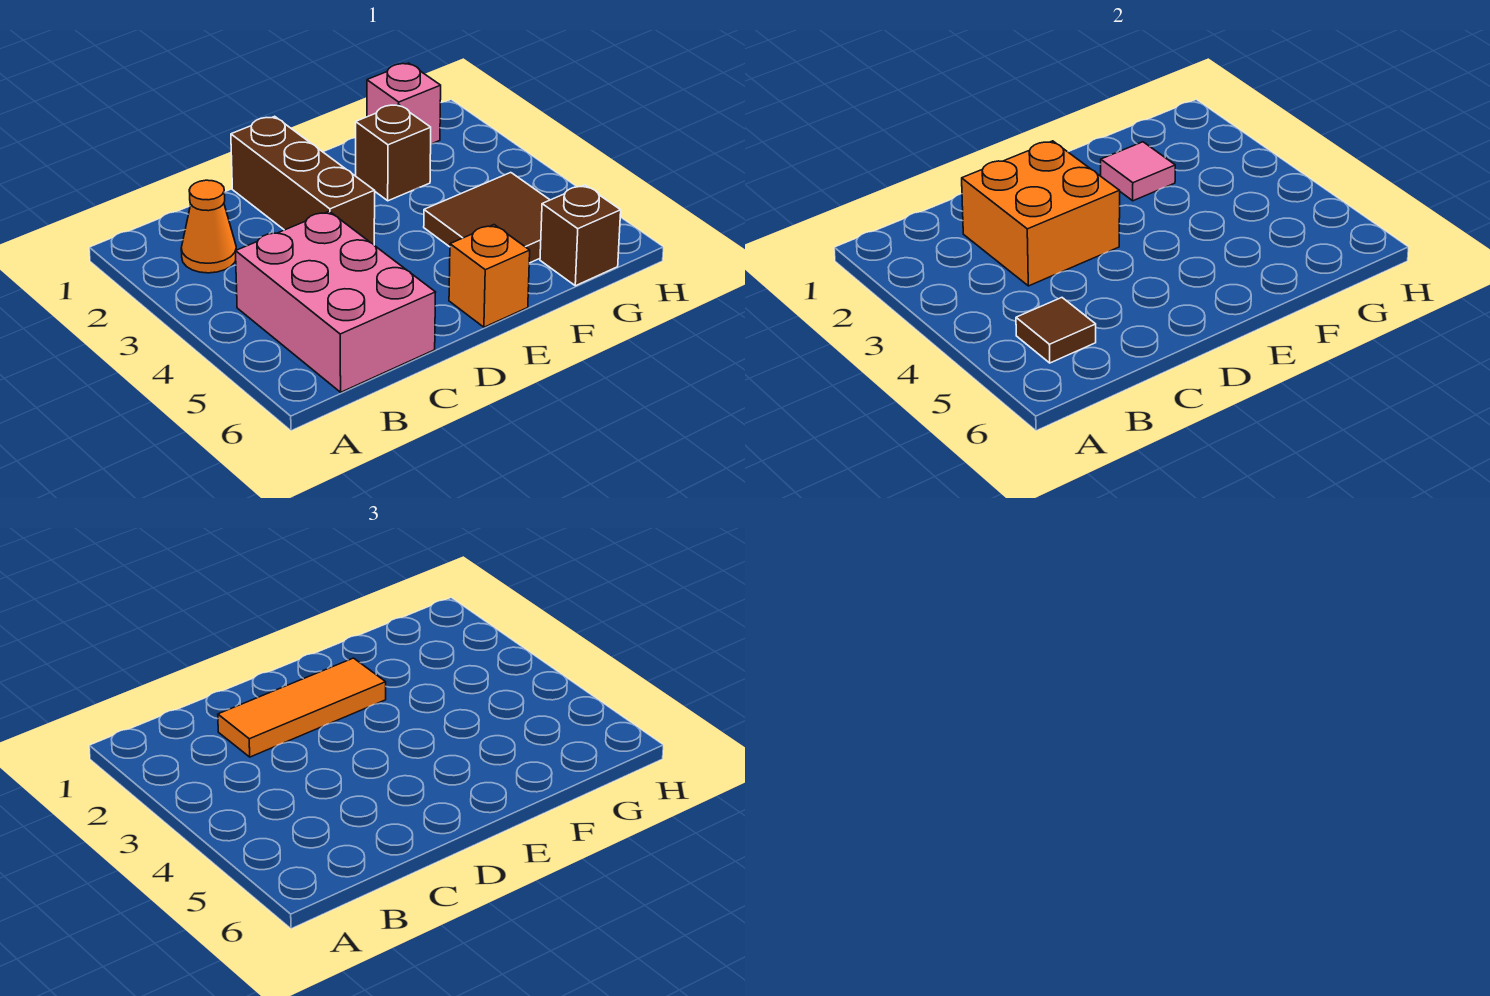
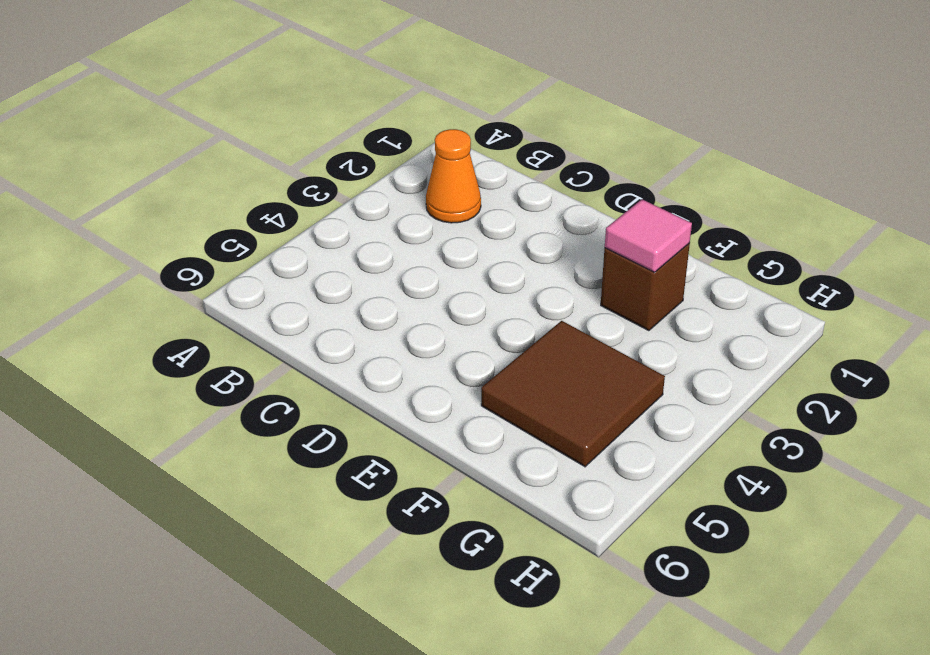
none -> pink brick B4:C6 level 1
none -> brown brick D1:D3 level 1
none -> orange brick E6 level 1

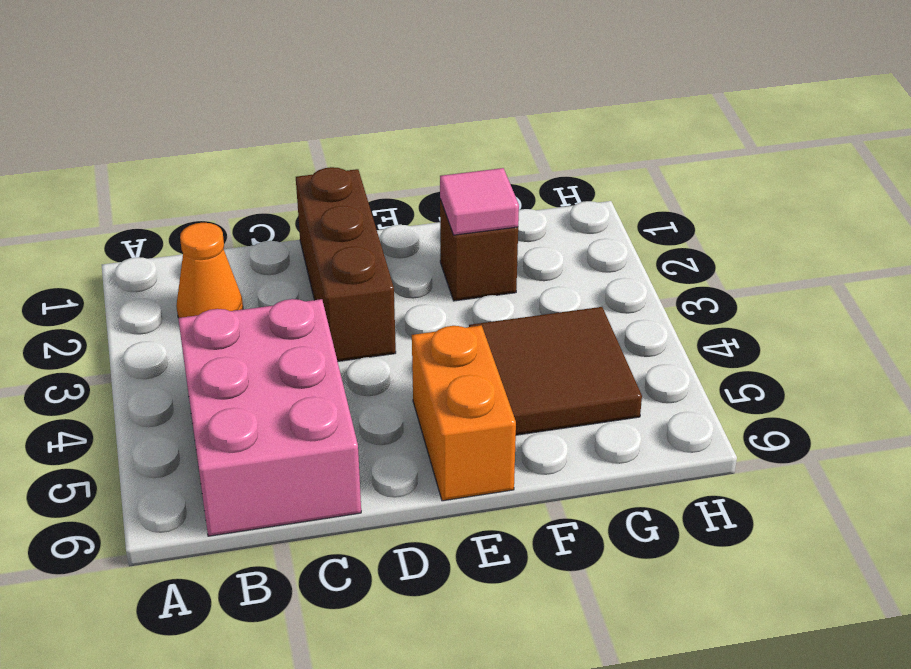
orange brick E5:E6 level 1 -> orange brick E6 level 1
none -> pink brick G1 level 1
none -> brown brick G6 level 1
none -> brown tile B5 level 2

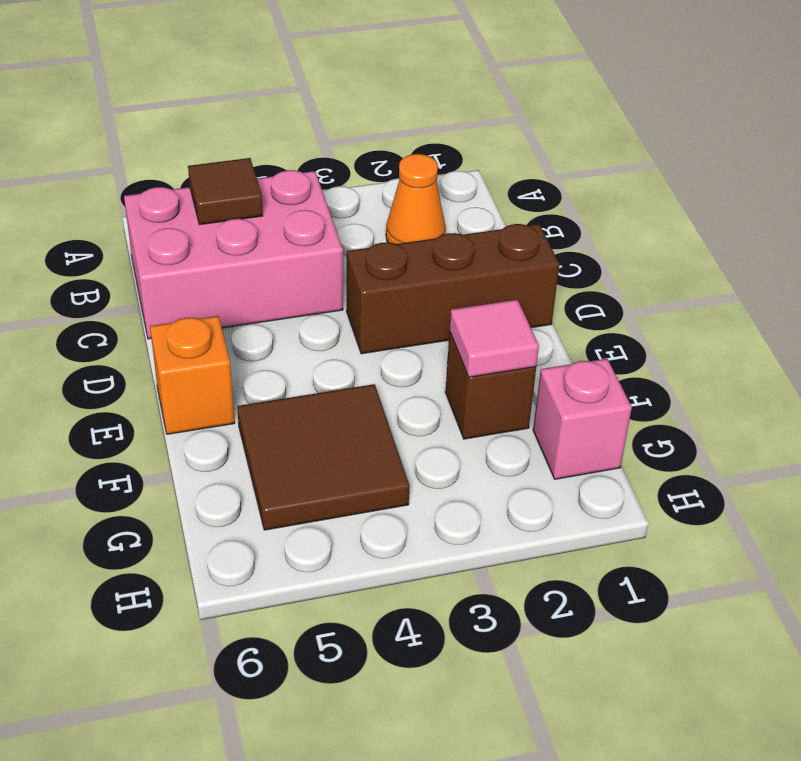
none -> brown brick G6 level 1
none -> orange brick C2:D3 level 2
none -> orange tile C2:E2 level 3

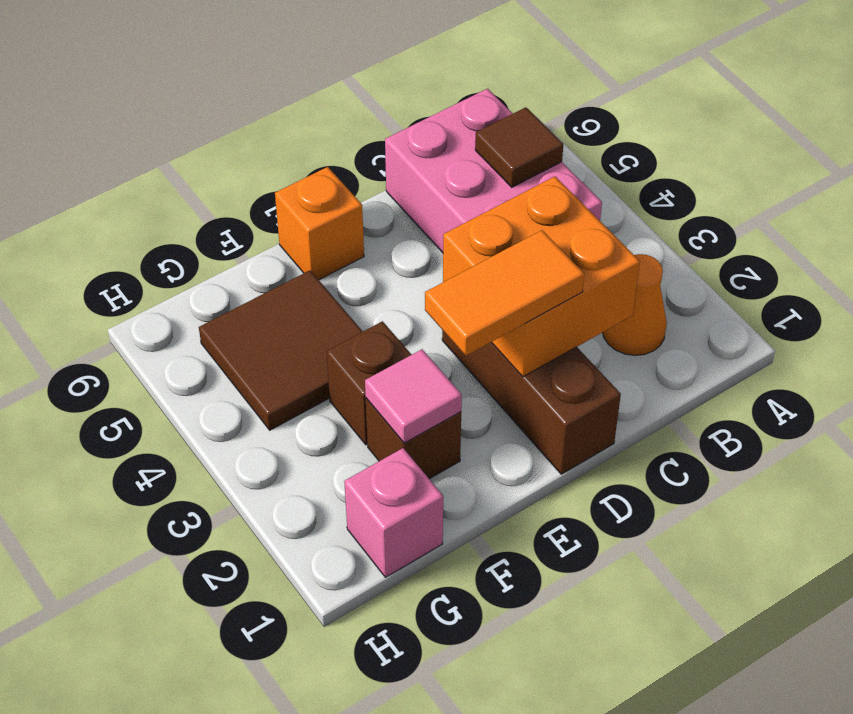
orange tile D2:E2 level 3 -> orange tile C2:E2 level 3
brown brick F3 level 1 -> brown brick G6 level 1

